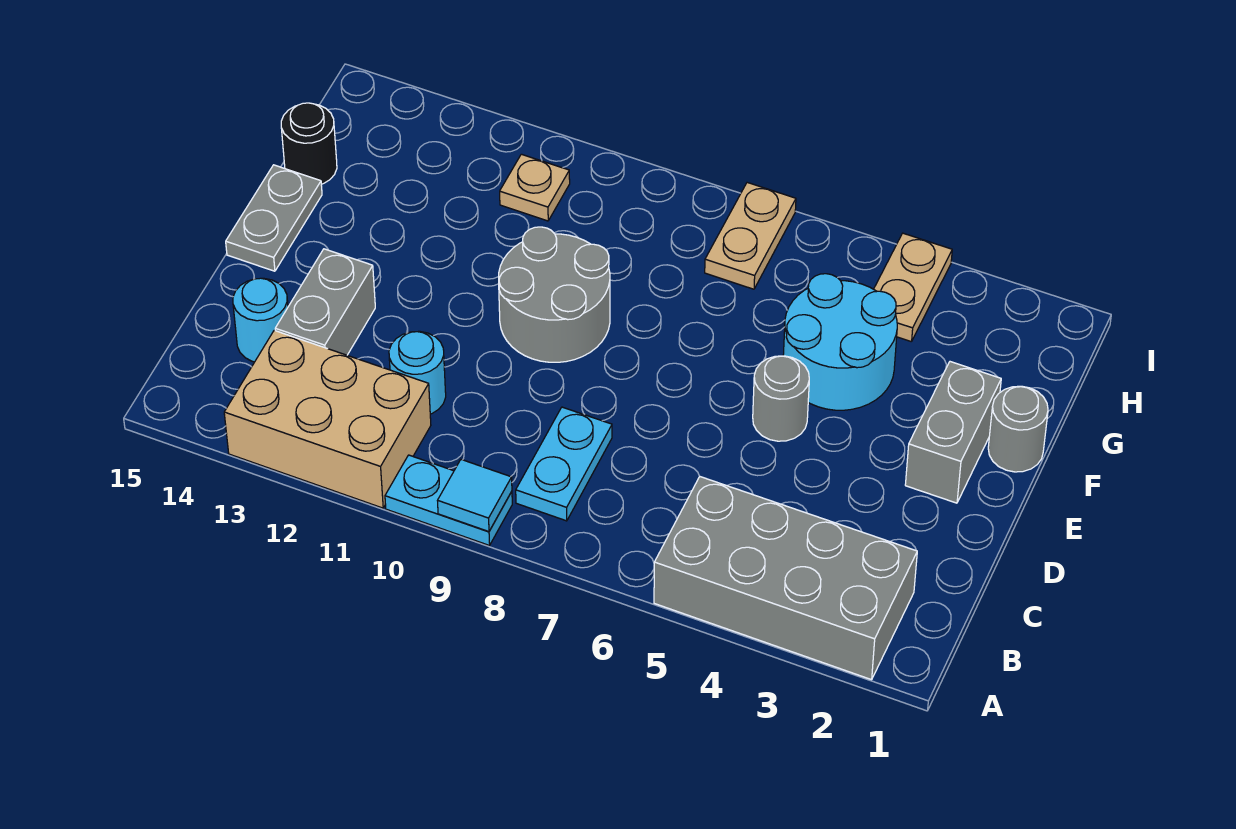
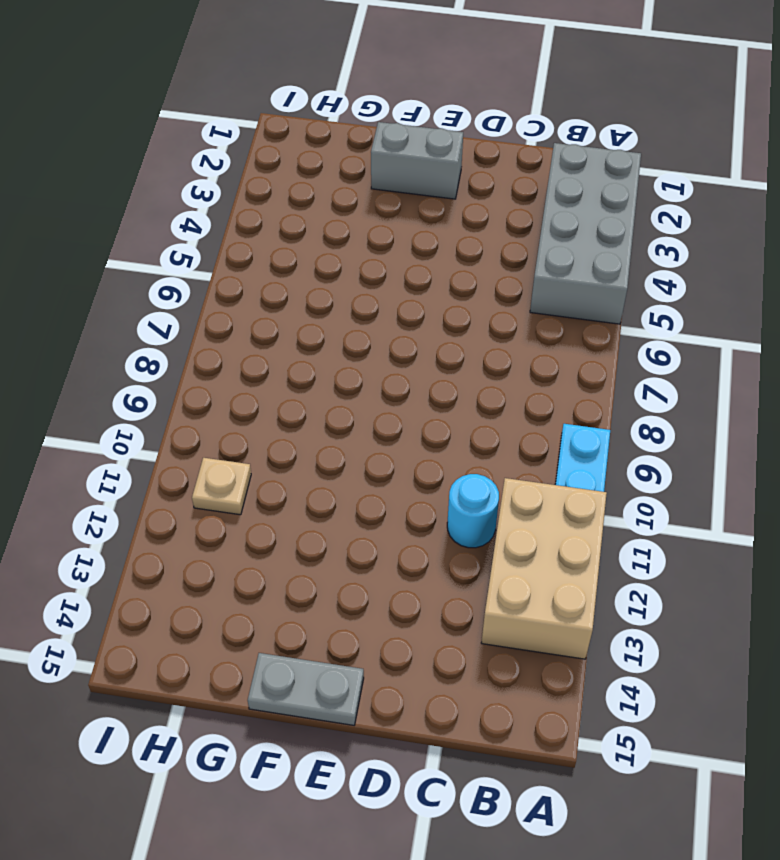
none -> cyan plate B8:C8 level 1
none -> grey brick C13:D13 level 1
none -> cyan round brick C14 level 1

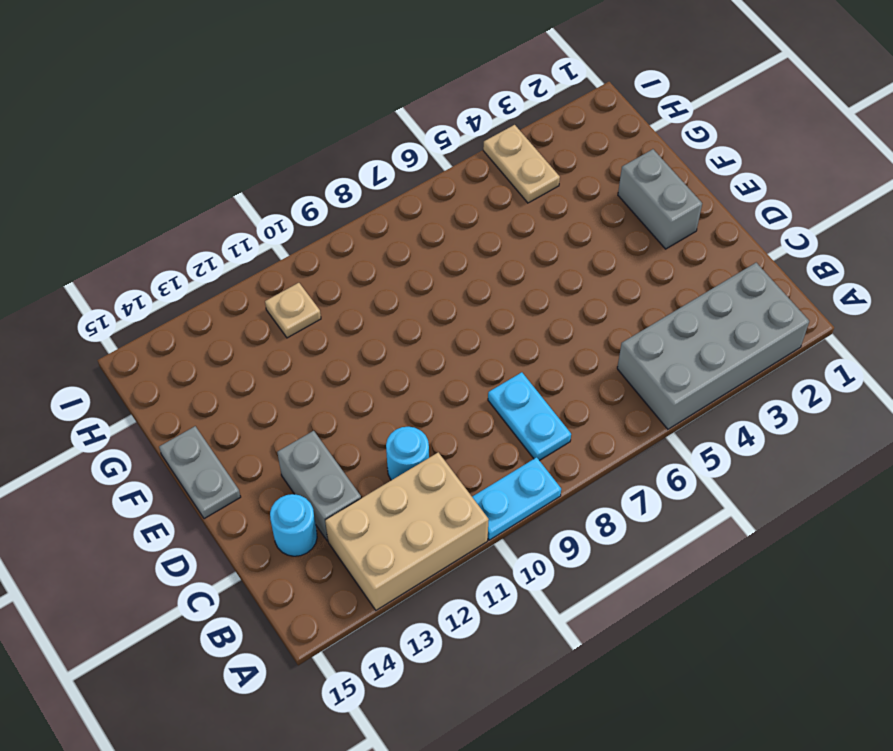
none -> grey round brick E5 level 1
none -> grey round brick E9:F10 level 1
none -> grey round brick F1 level 1

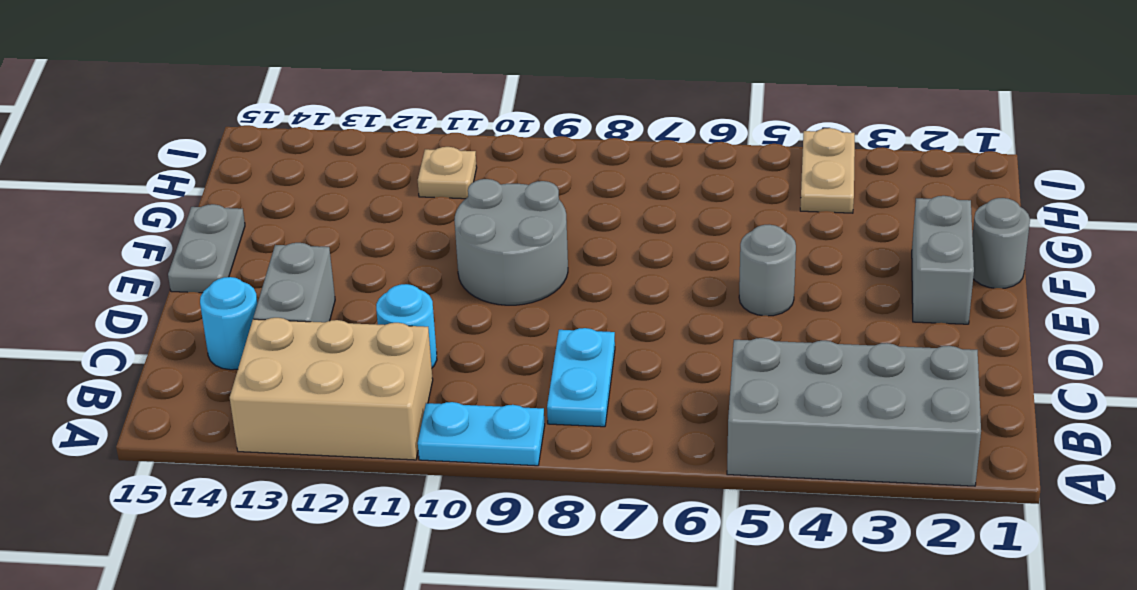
none -> cyan round brick F4:G5 level 1
none -> black round brick G15 level 1
none -> tan plate H7:I7 level 1

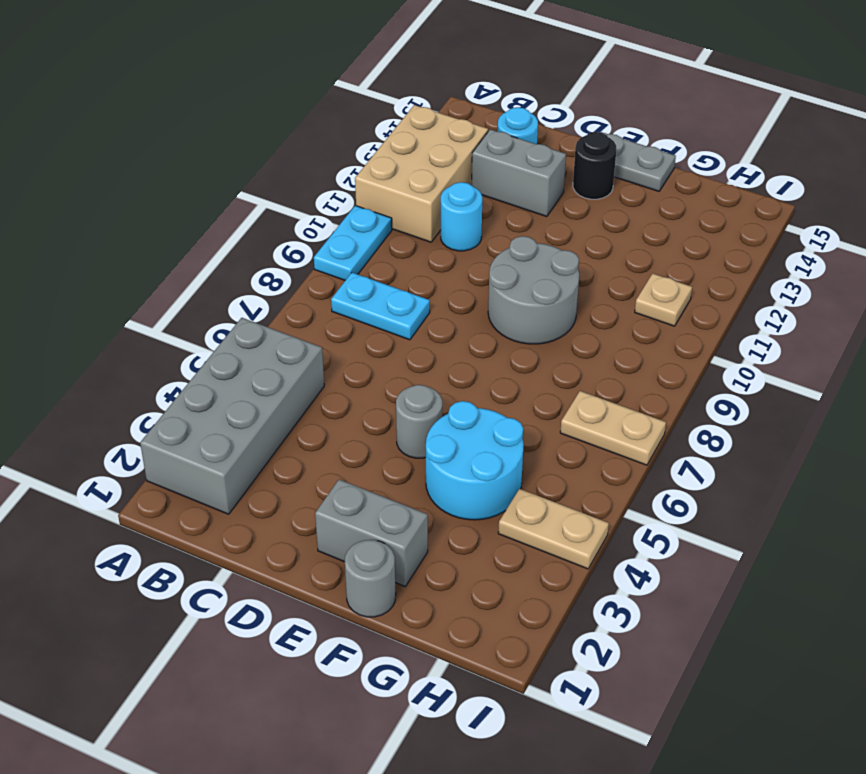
black round brick E14 level 1 -> black round brick G15 level 1
none -> cyan tile A9 level 2

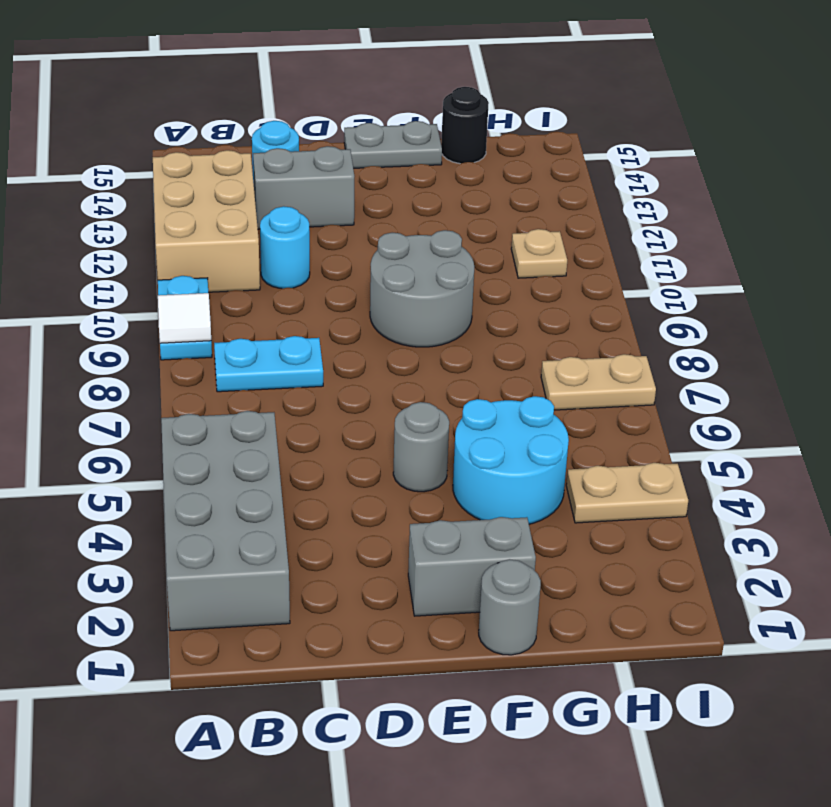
white tile A9 level 2 -> cyan tile A9 level 2

